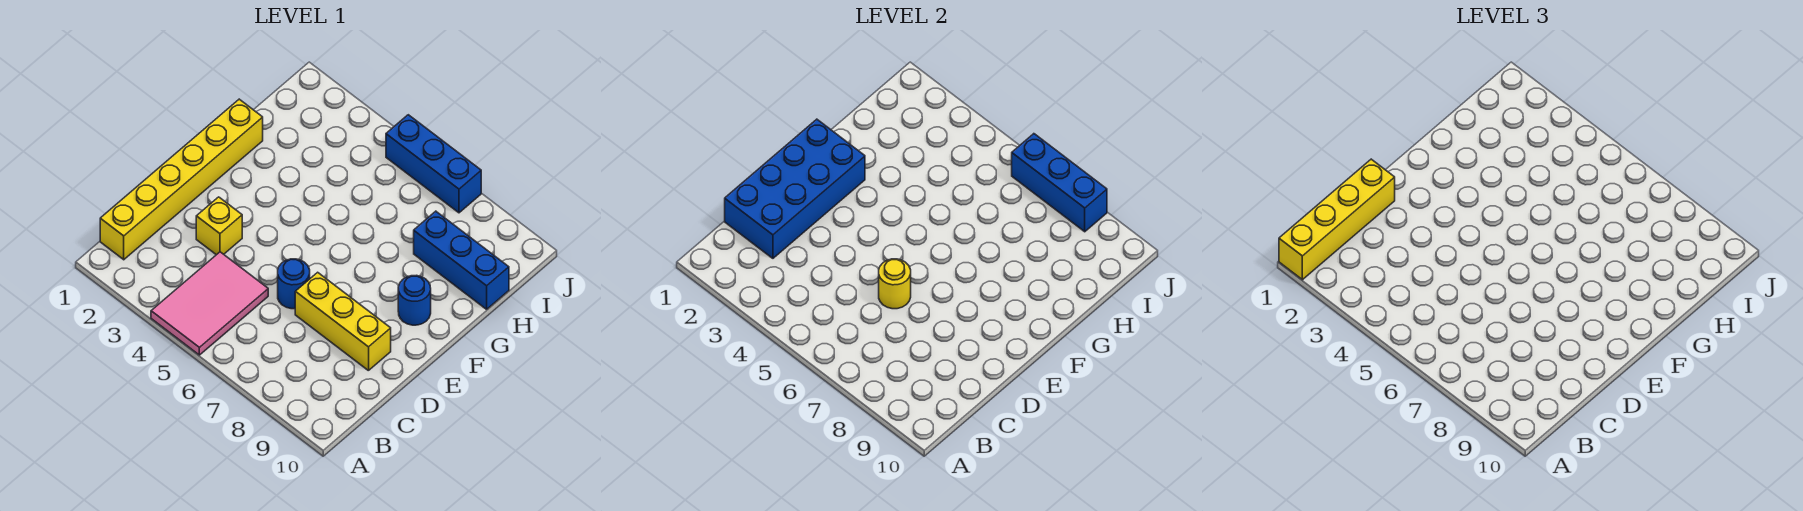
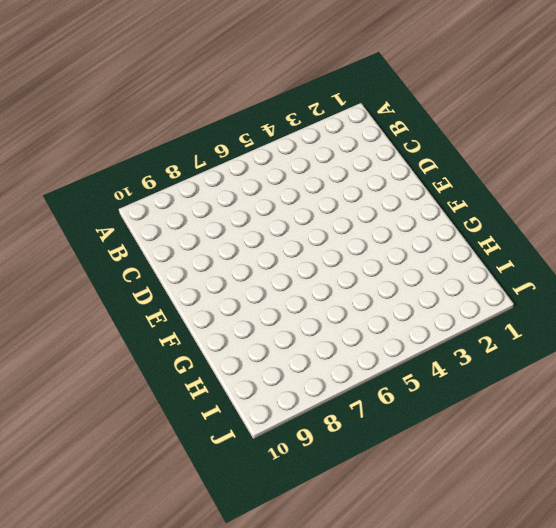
none -> pink tile A4:C5 level 1
none -> yellow brick B1:G1 level 1
none -> yellow brick D3 level 1

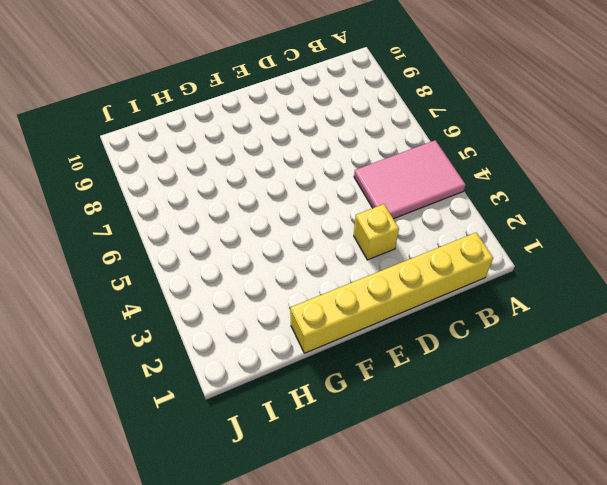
none -> blue round brick D6 level 1
none -> yellow brick D7:D9 level 1
none -> blue round brick F9 level 1

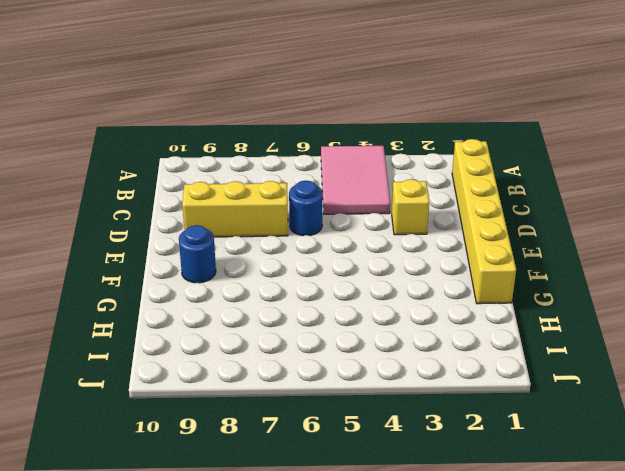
none -> blue brick H8:H10 level 1
none -> blue brick J5:J7 level 1
none -> blue brick C1:F2 level 2

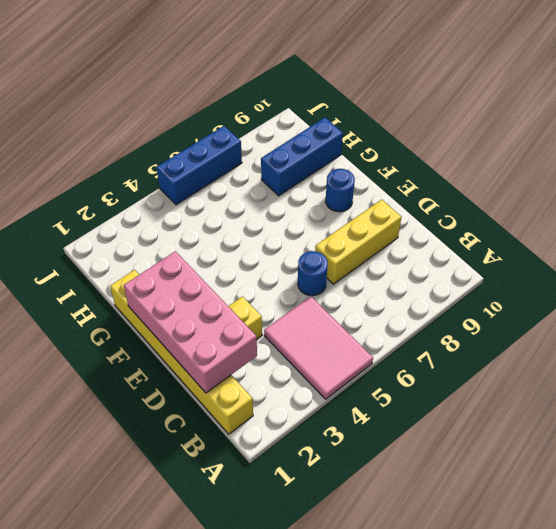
pink brick C1:F2 level 2 -> blue brick C1:F2 level 2
none -> yellow round brick D6 level 2
none -> blue brick J6:J8 level 2
none -> yellow brick A1:D1 level 3

